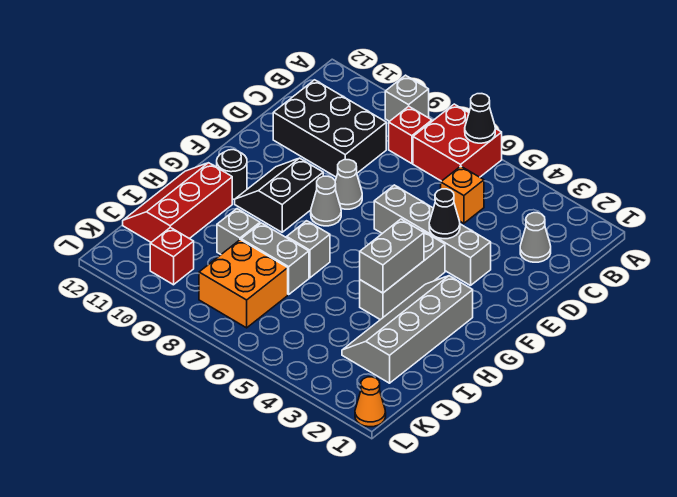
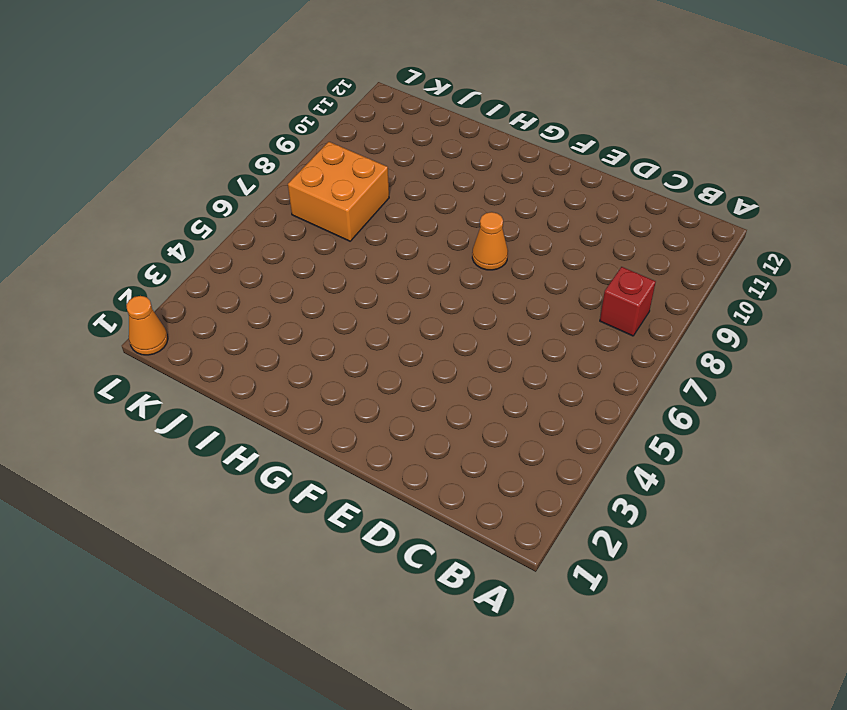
orange cone F8 level 1 -> grey cone F8 level 1
none -> red brick A6:B7 level 1
none -> grey brick A9 level 1
none -> grey cone C2 level 1

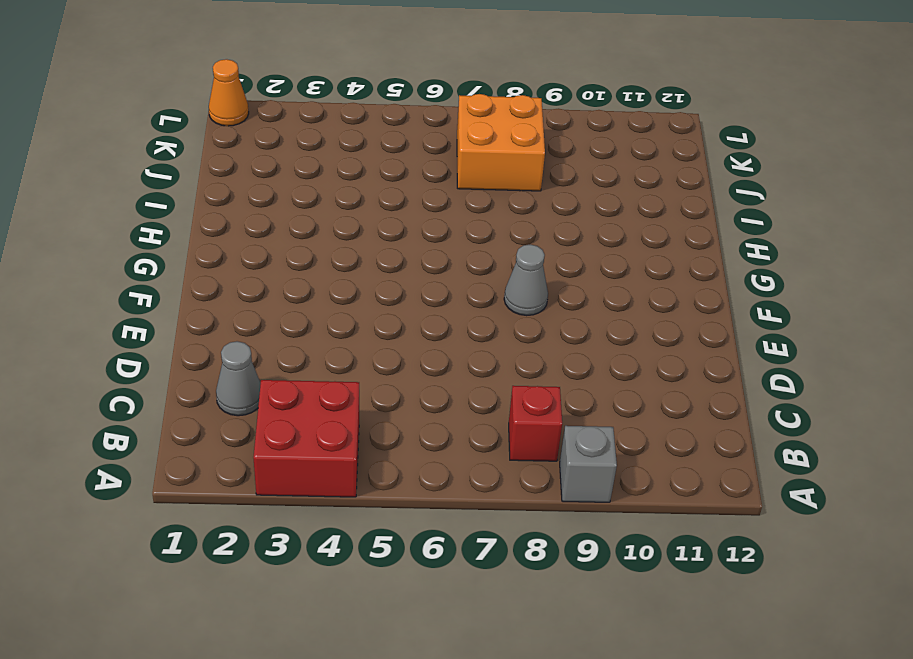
red brick A3:B4 level 1 -> red brick A6:B7 level 1
none -> orange brick C5 level 1
none -> black brick C9:D11 level 1
none -> grey brick E3:E6 level 1

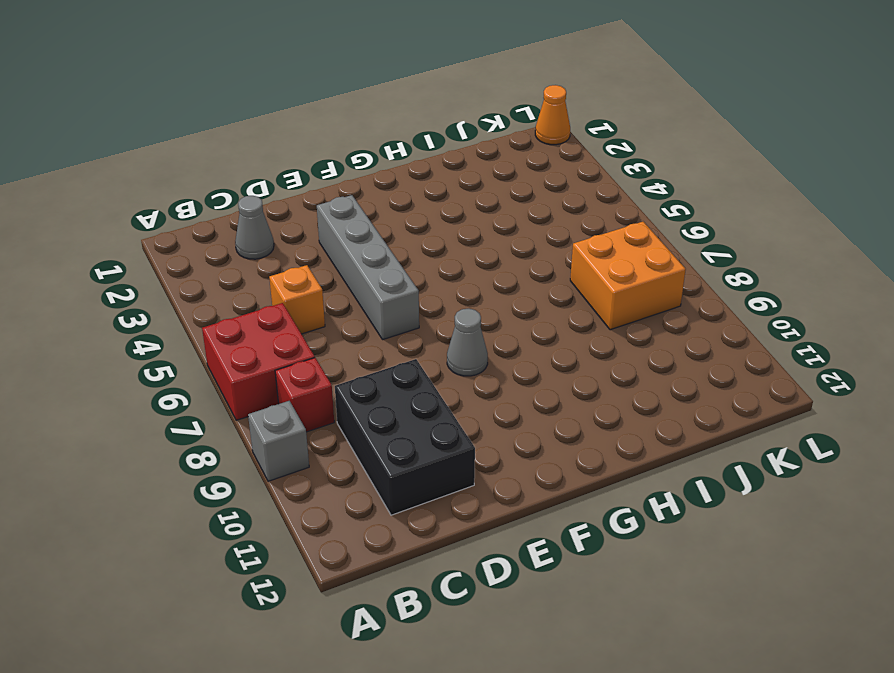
none -> grey cone E8 level 1
none -> grey brick F4:H4 level 1
none -> black slope F9:G10 level 1 top 9

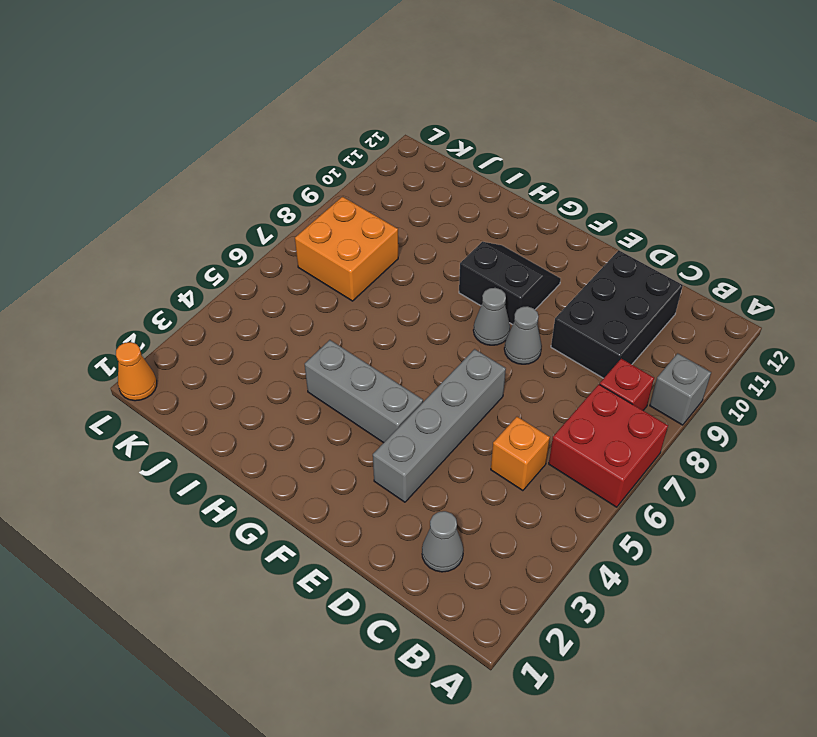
none -> grey slope G2:J3 level 1 top 2
none -> black round brick G11 level 1
none -> grey brick H7 level 1

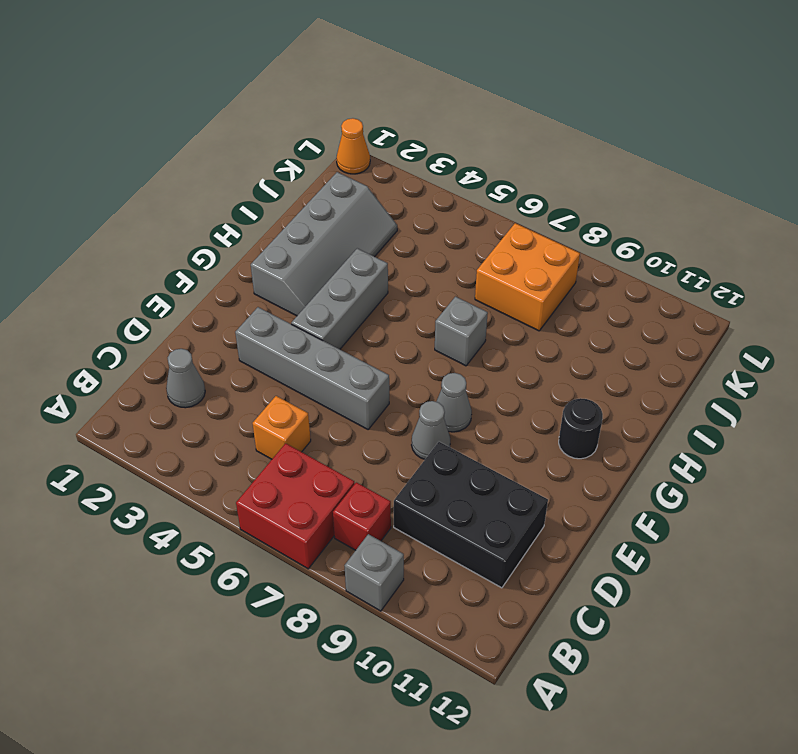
none -> black slope F9:G10 level 1 top 9
none -> red slope H11:J12 level 1 top 11
none -> grey brick I7:I8 level 1

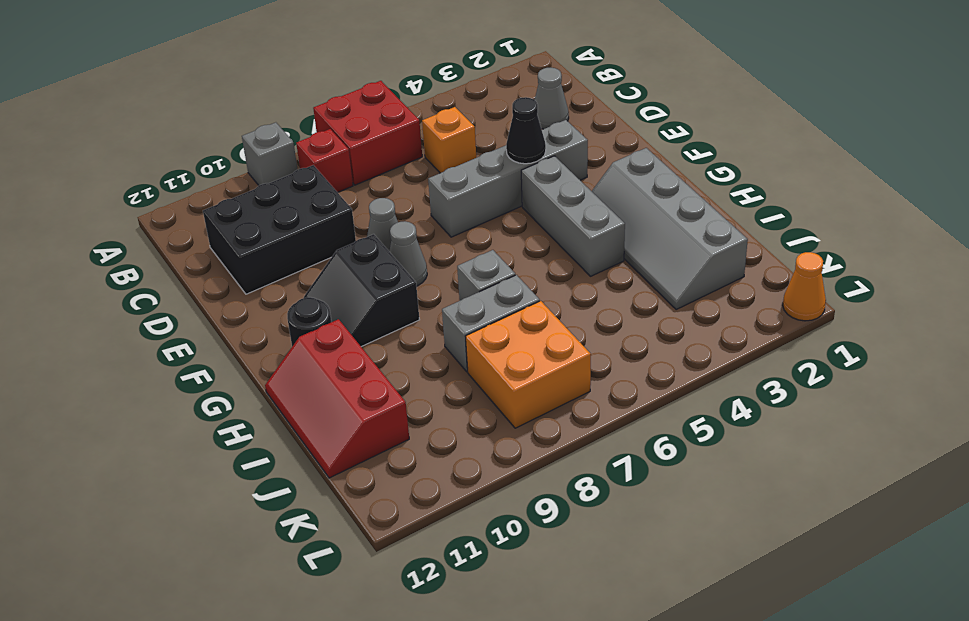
none -> grey brick I9 level 1
none -> red brick K10 level 1
none -> black cone A6 level 2

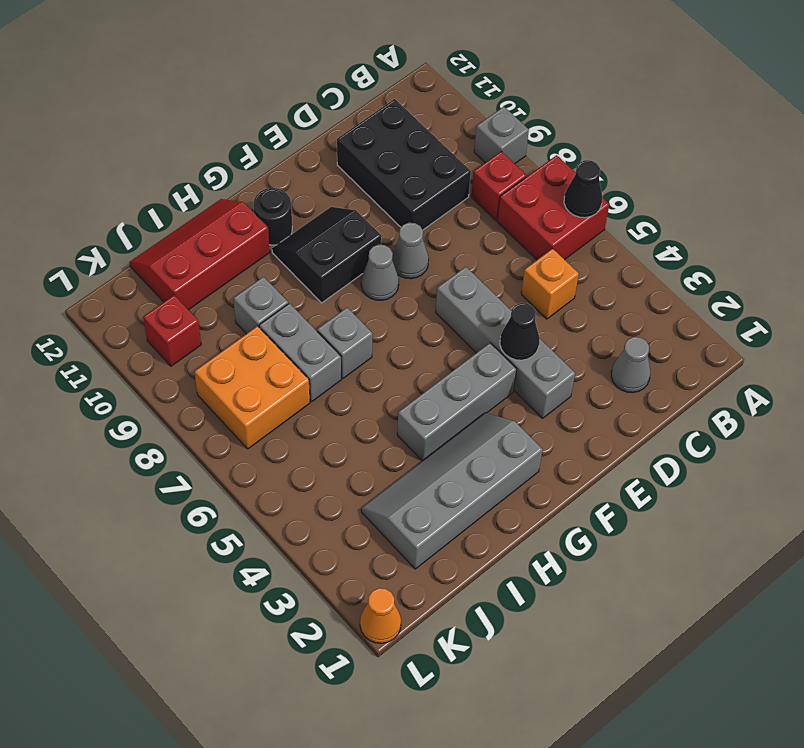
none -> grey brick G4:H4 level 2

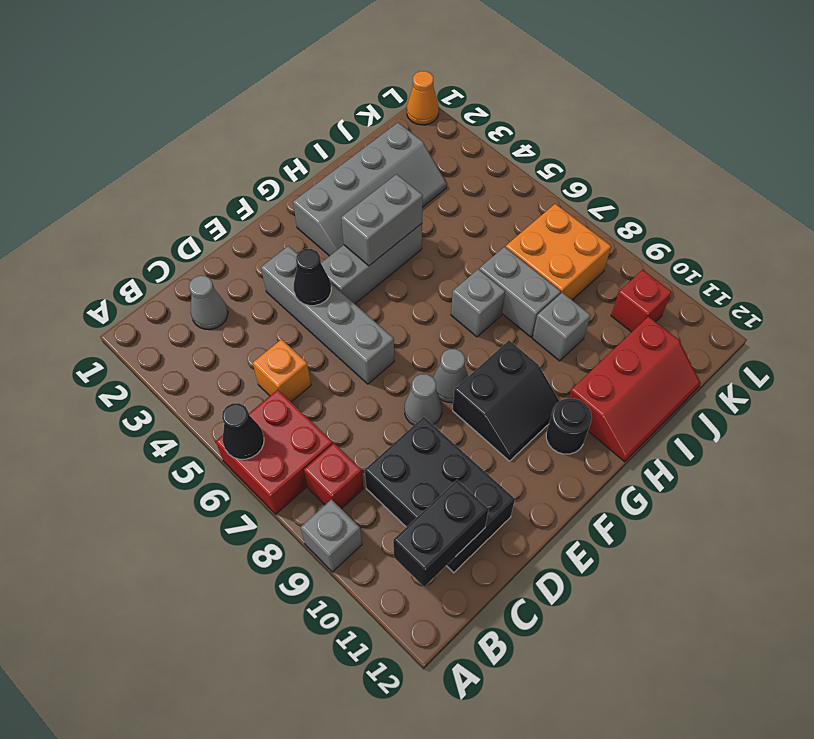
black brick B11:C11 level 2 -> none

